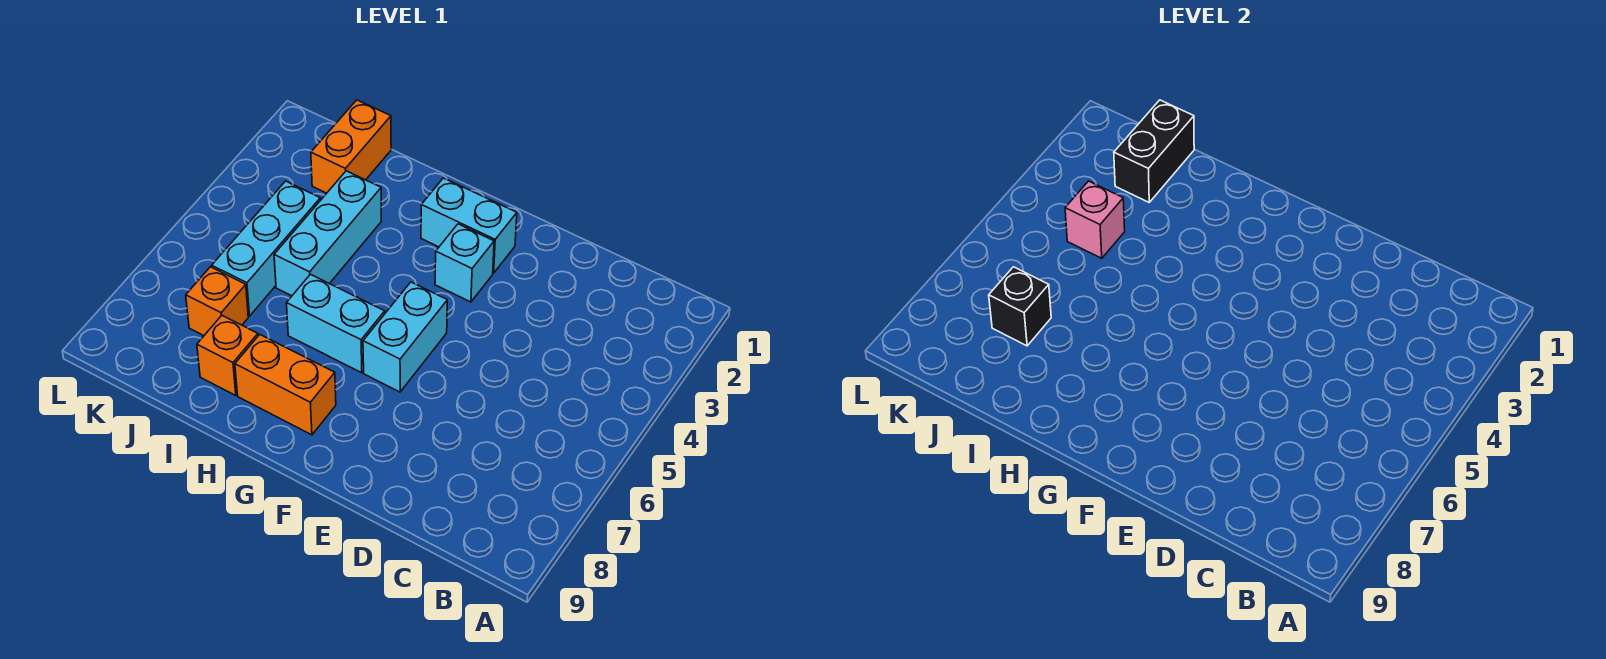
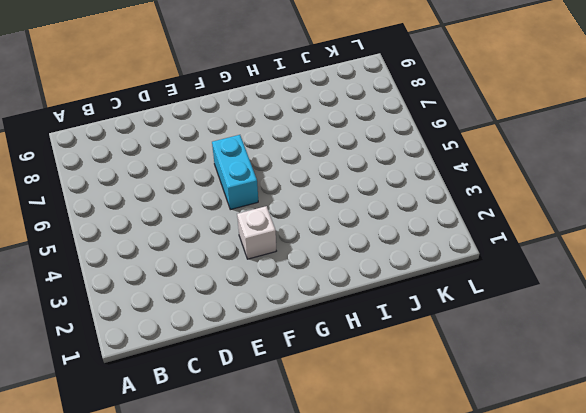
white brick F3 level 1 -> cyan brick F3 level 1
none -> cyan brick F2:G2 level 1
none -> cyan brick G6:H6 level 1
none -> orange brick G8:H8 level 1

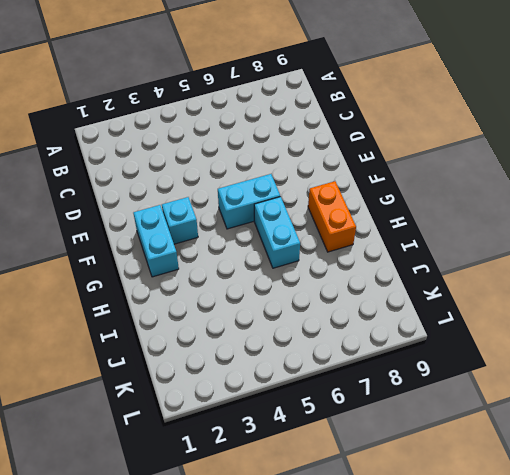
none -> cyan brick I3:I5 level 1
none -> orange brick I8 level 1
none -> orange brick J1:J2 level 1

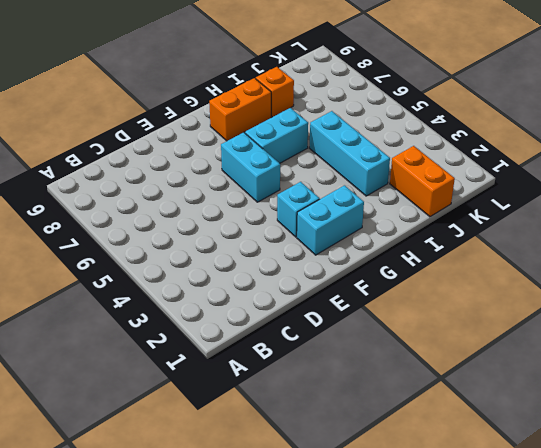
none -> cyan brick J4:J6 level 1
none -> orange brick J7 level 1
none -> black brick J1:J2 level 2

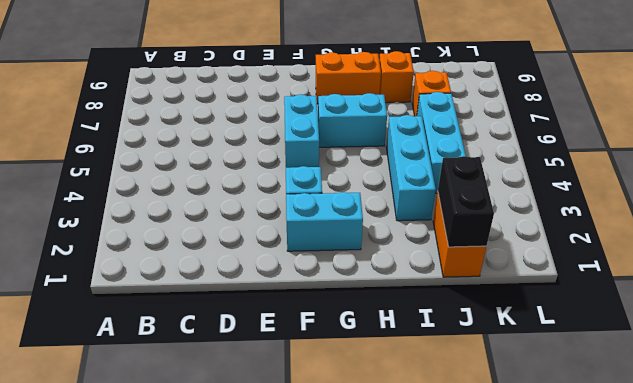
none -> pink brick J4 level 2
none -> black brick J7 level 2

